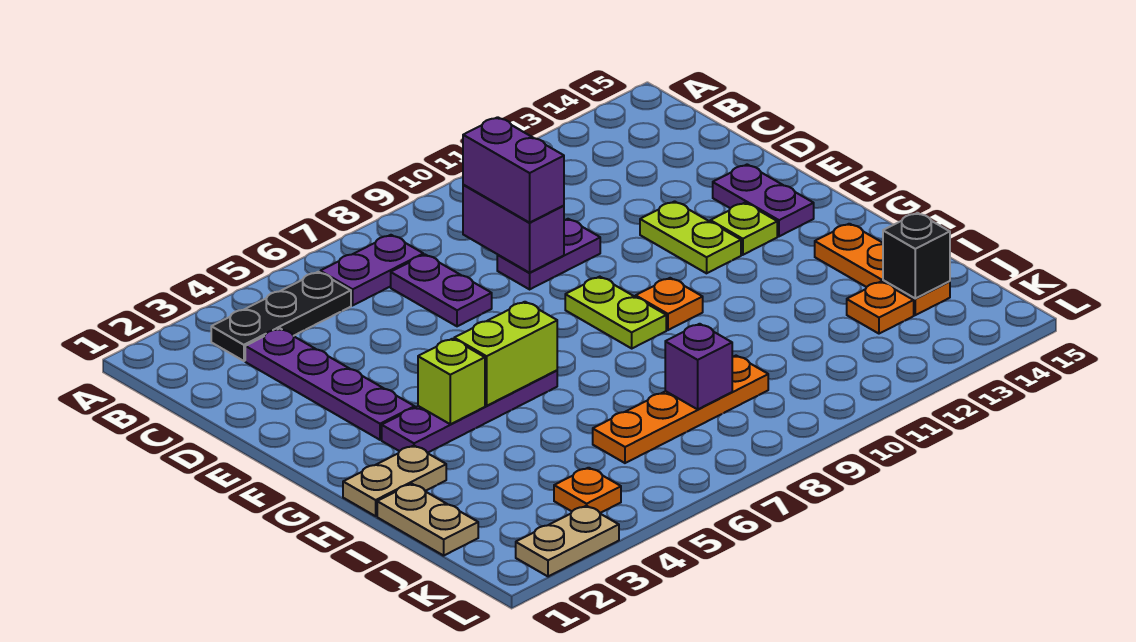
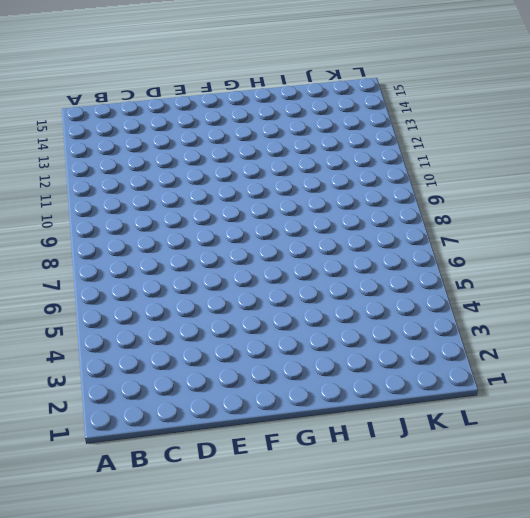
none -> black plate B3:B5 level 1
none -> purple plate B6:B7 level 1
none -> purple plate C3:F3 level 1

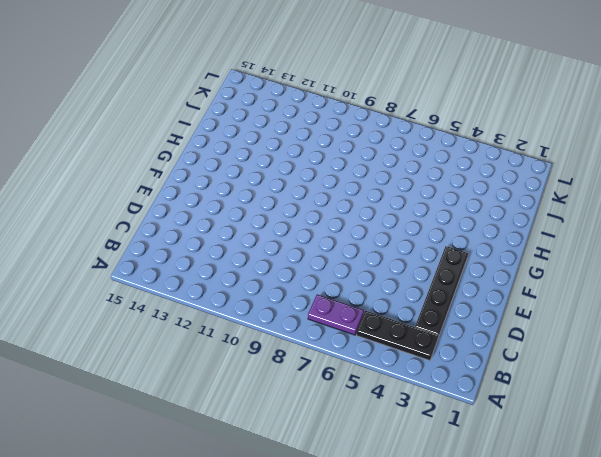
black plate C3:F3 level 1 -> purple plate C3:F3 level 1
none -> purple plate C7:D7 level 1
none -> purple plate D9:D10 level 1
none -> lime plate E12:F12 level 1

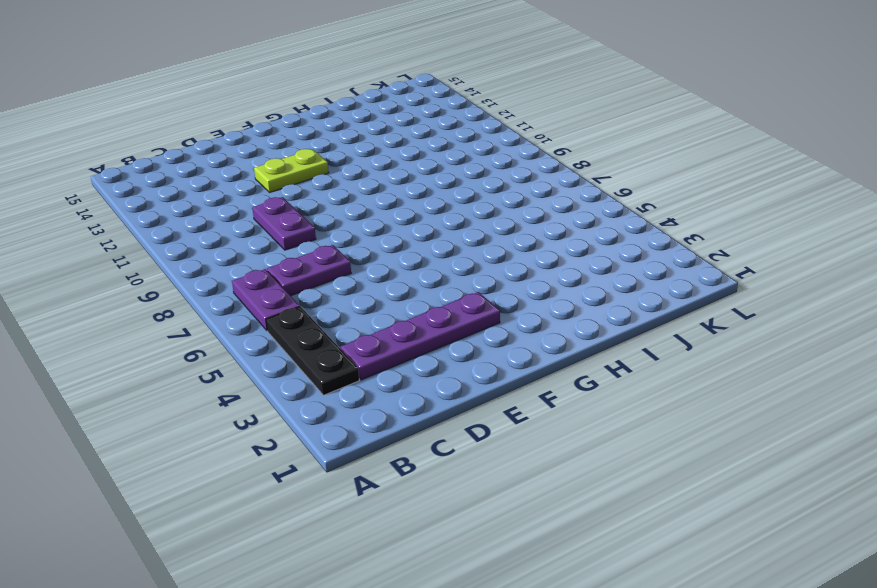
none -> purple plate E14:F14 level 1
none -> lime plate F9:G9 level 1
none -> lime plate F13 level 1

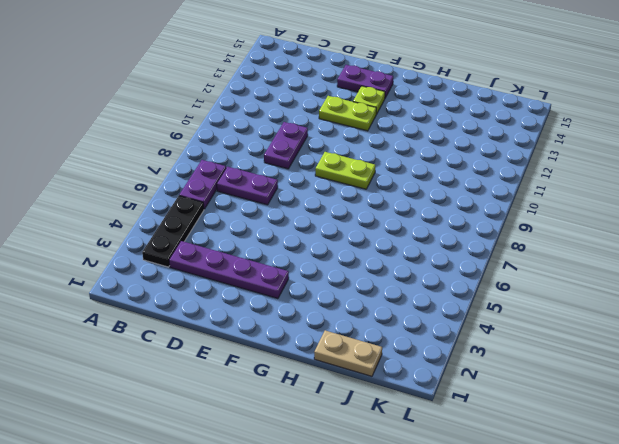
none -> purple plate G3:G6 level 1
none -> orange plate G10 level 1
none -> tan plate H1:H2 level 1

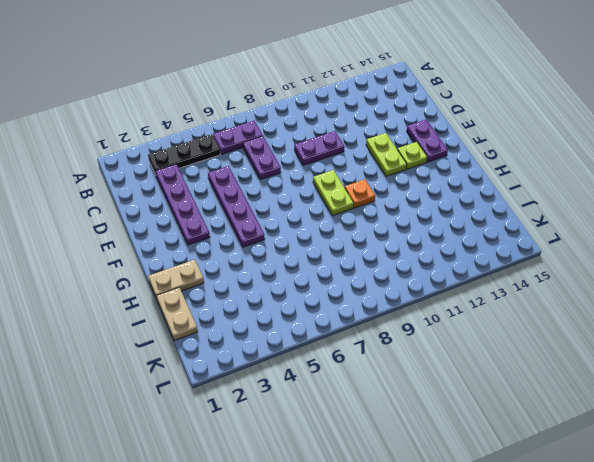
purple plate D5:G5 level 1 -> purple plate G3:G6 level 1
none -> orange plate H14:J14 level 1
none -> orange plate J6:J9 level 1
none -> orange plate J13 level 1

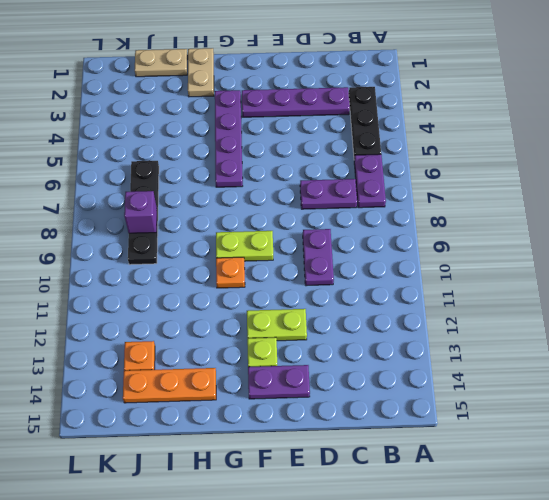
black plate J6:J9 level 1 -> orange plate J6:J9 level 1
none -> orange plate K4 level 1
none -> tan plate L2:L3 level 1
none -> purple brick C9:D9 level 2

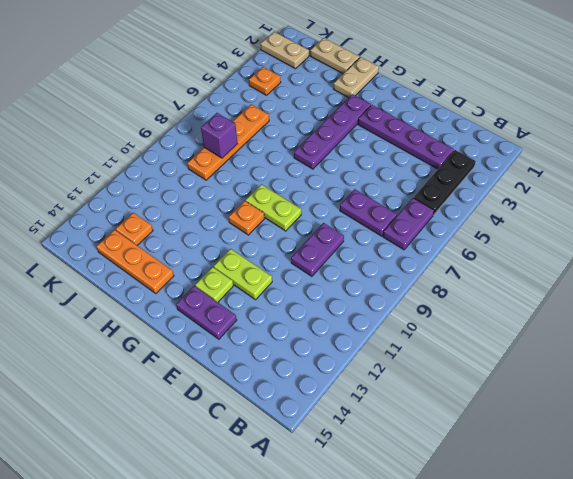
tan plate K2:L2 level 1 -> tan plate L2:L3 level 1
none -> purple brick C9:D9 level 2
none -> lime brick G4 level 2
none -> lime brick G5:G6 level 2

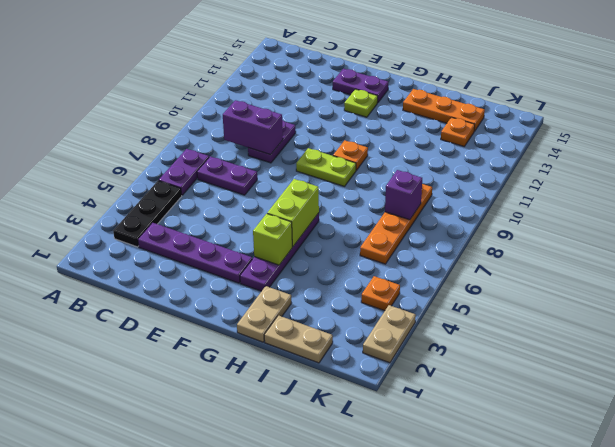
none -> lime plate E12:F12 level 1
none -> black brick J14 level 2
none -> purple brick C9:D9 level 3

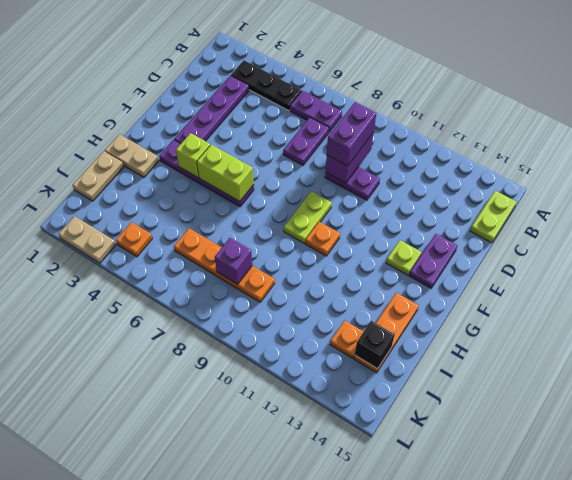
lime plate B15:C15 level 1 -> lime plate E12:F12 level 1

